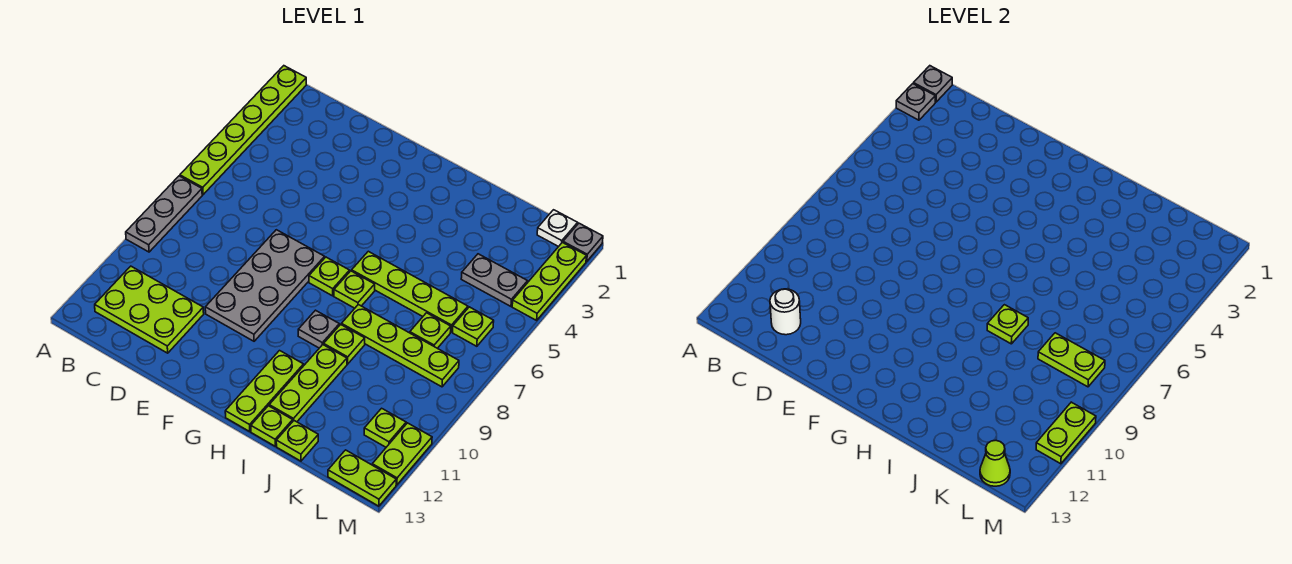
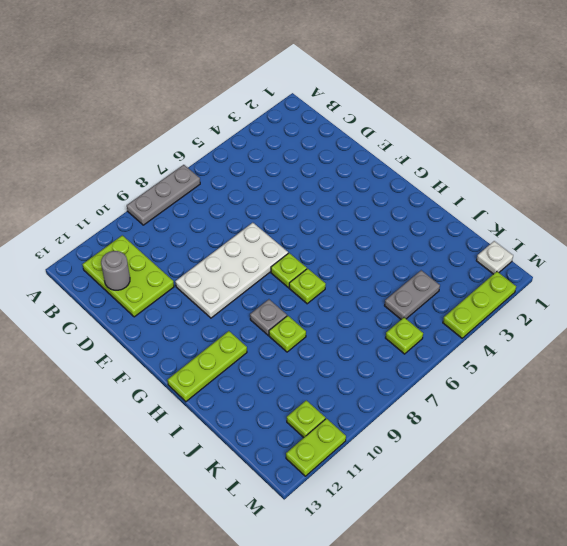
grey round brick C12 level 2 -> white round brick C12 level 2
white plate E7:F10 level 1 -> grey plate E7:F10 level 1
grey plate K4:K5 level 1 -> grey plate K4:L4 level 1
none -> lime plate A1:A6 level 1
none -> lime plate H6:K6 level 1
none -> lime plate I8:L8 level 1
none -> lime plate I10:I12 level 1

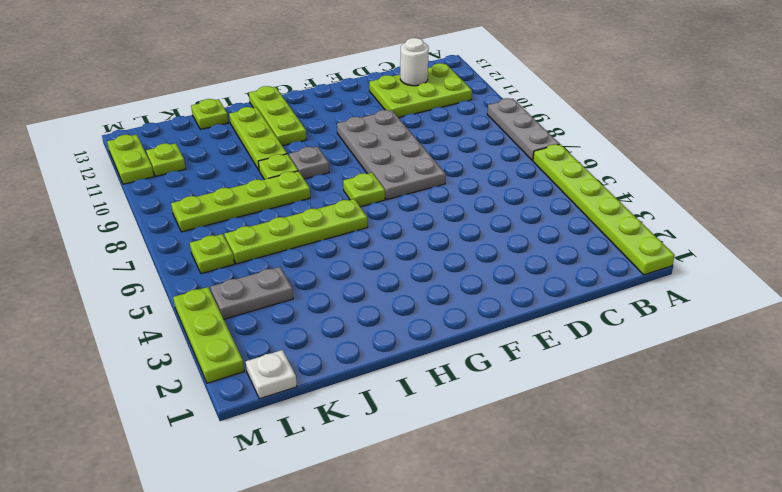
none -> lime plate H7 level 1
none -> lime plate I13 level 1
none -> lime plate K7 level 1
none -> lime plate L13:M13 level 1

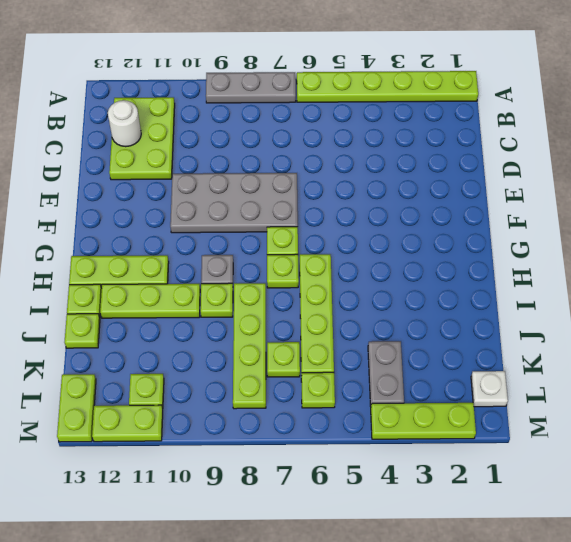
none -> grey plate M1 level 1
none -> grey plate A1 level 2
none -> grey plate A2 level 2
none -> lime plate I8 level 2

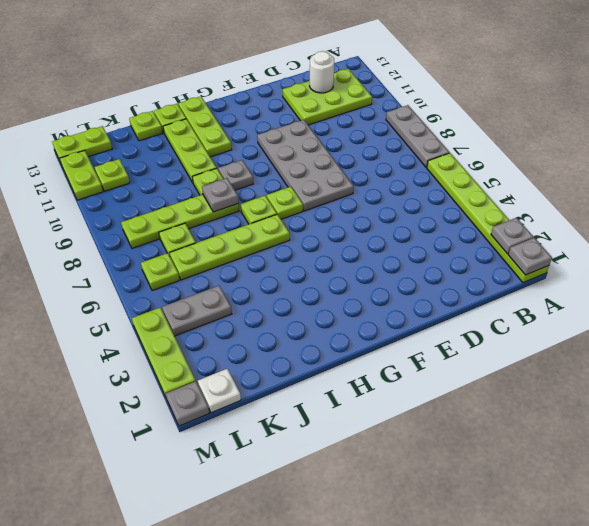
grey plate I8 level 2 -> lime plate I8 level 2
none -> lime plate K8:L8 level 2
none -> lime cone L13 level 2
none -> lime plate M10:M11 level 2

